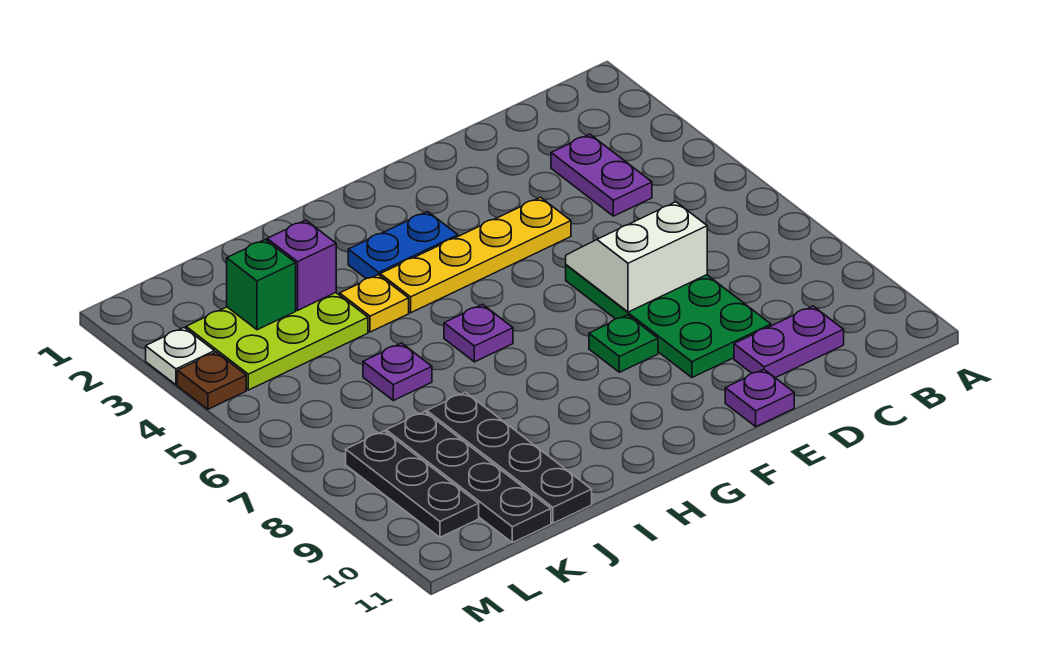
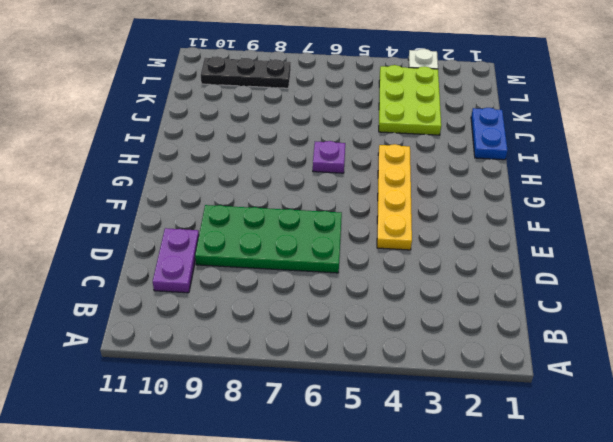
blue plate I1:J1 level 1 -> blue plate G3:H3 level 1
none -> purple plate C3:C4 level 1
none -> purple plate E11 level 1
none -> green plate F8 level 1

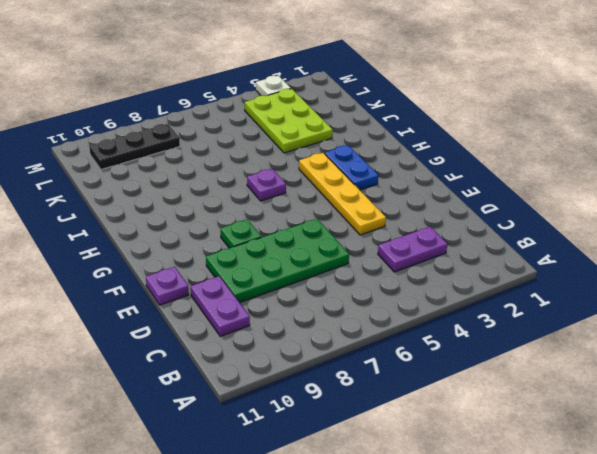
none -> yellow plate I4 level 1
none -> purple plate J6 level 1
none -> black plate J8:J11 level 1

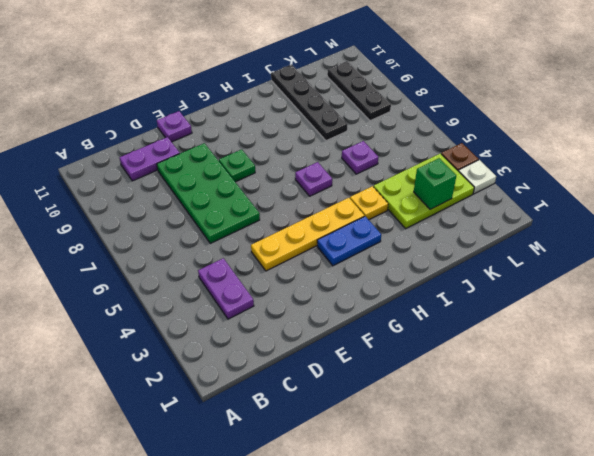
none -> black plate K8:K11 level 1
none -> white slope D6:E7 level 2 top 7
none -> purple brick J3 level 2

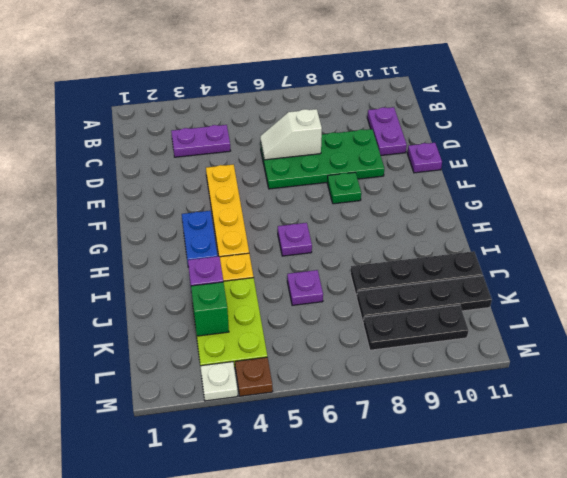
white slope D6:D7 level 2 top 7 -> white slope D6:E7 level 2 top 7

